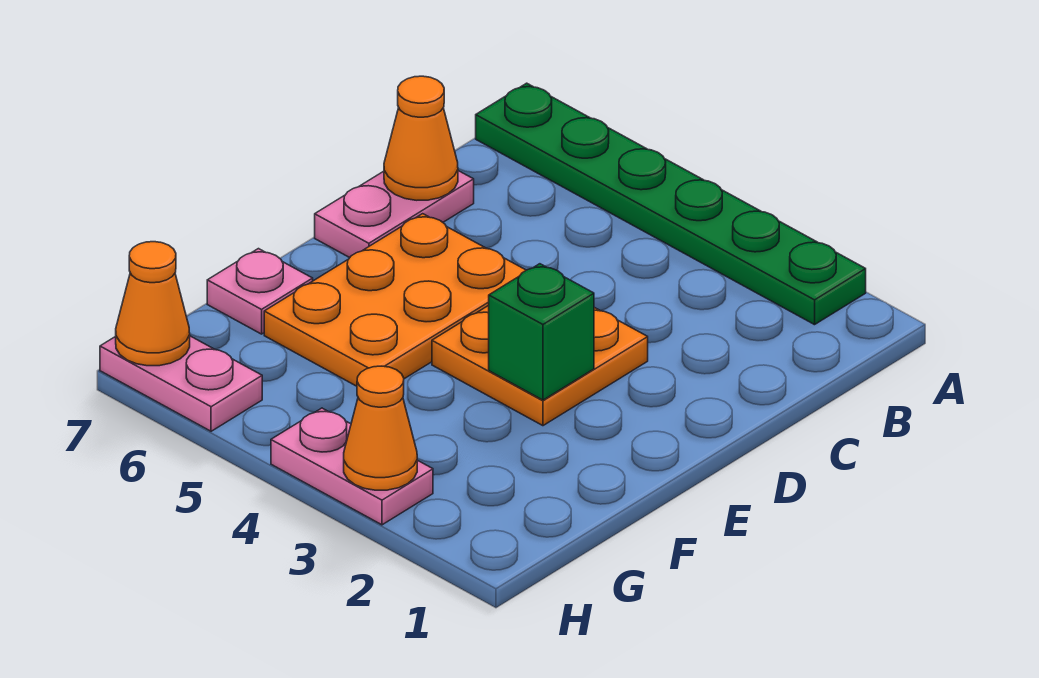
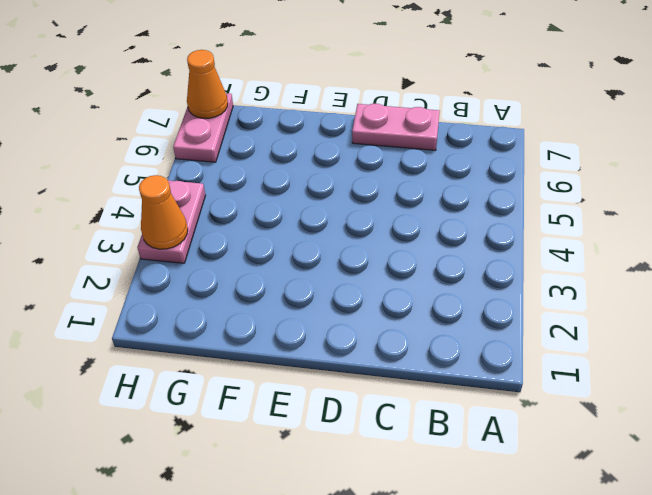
none -> green plate A2:A7 level 1
none -> orange plate D3:E4 level 1

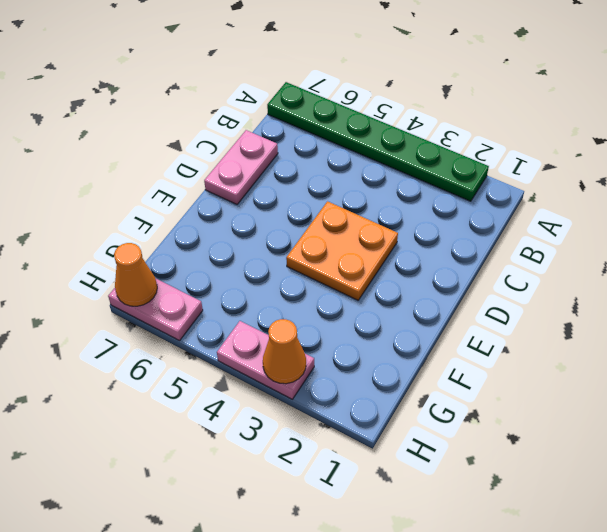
none -> orange plate D5:F6 level 1
none -> pink plate F7 level 1

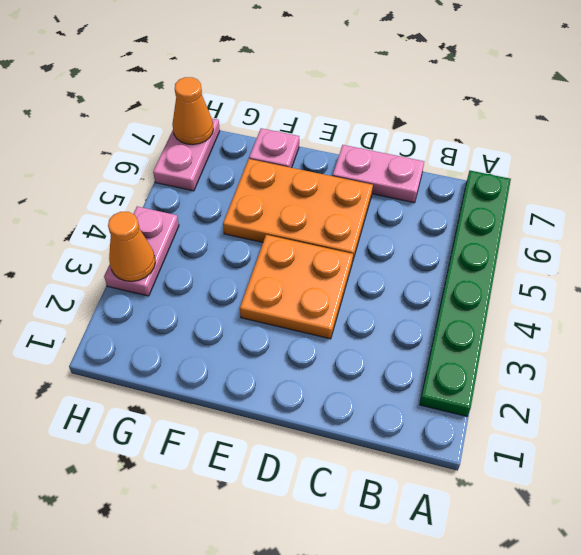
none -> orange cone C7 level 2
none -> green brick E3 level 2

